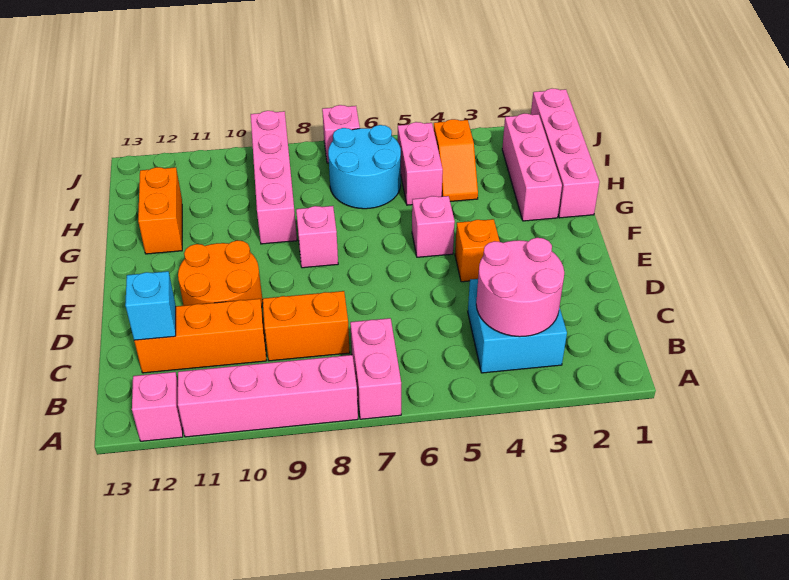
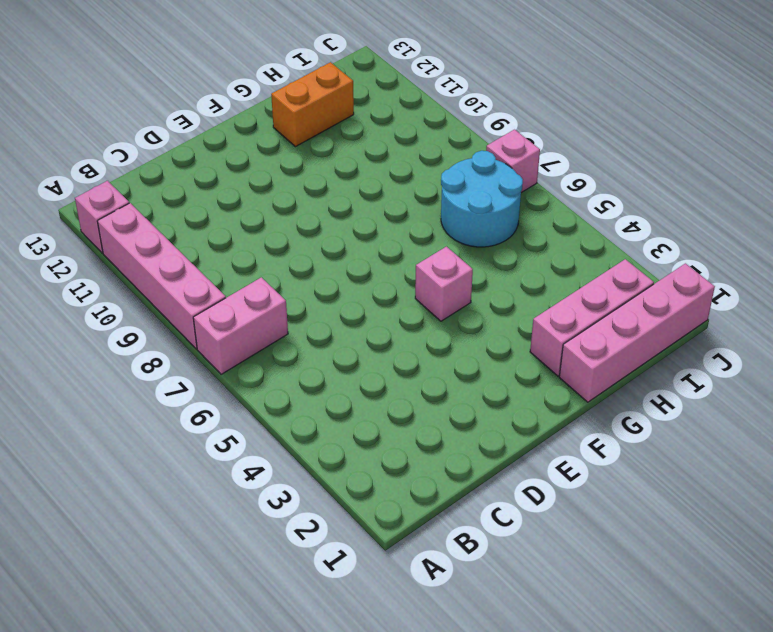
none -> cyan brick B3:C4 level 1
none -> orange brick C8:C9 level 1
none -> orange brick C10:C12 level 1

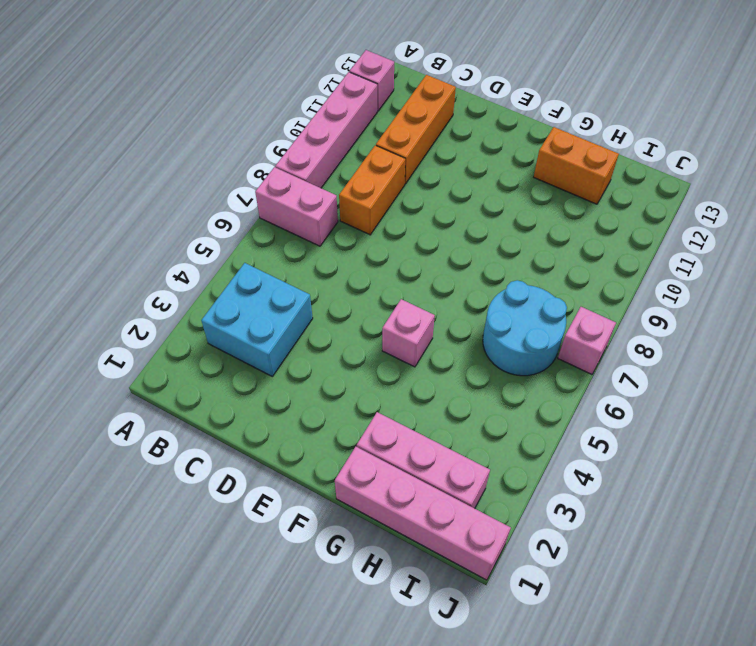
none -> orange round brick D10:E11 level 1
none -> orange brick E4 level 1
none -> pink brick F8 level 1

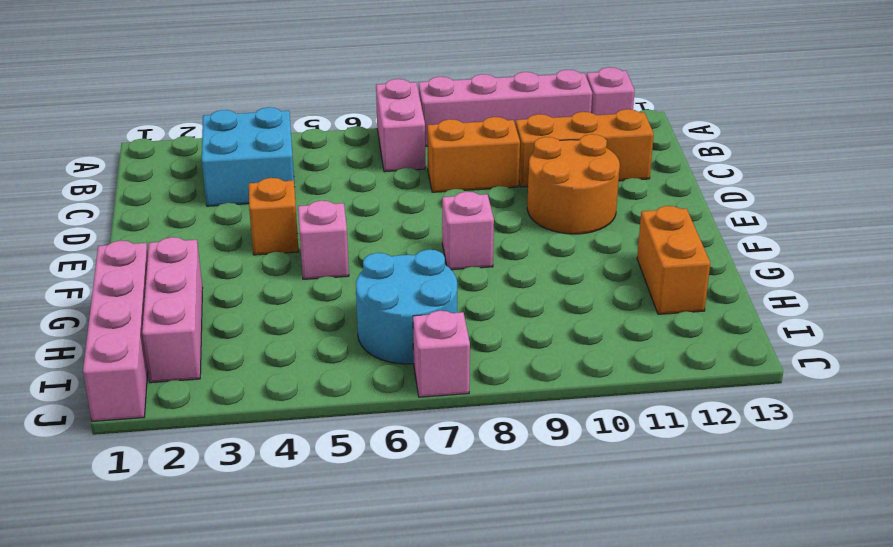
none -> pink brick G9:J9 level 1
none -> orange slope H4:I4 level 1 top I
none -> pink brick H5:I5 level 1

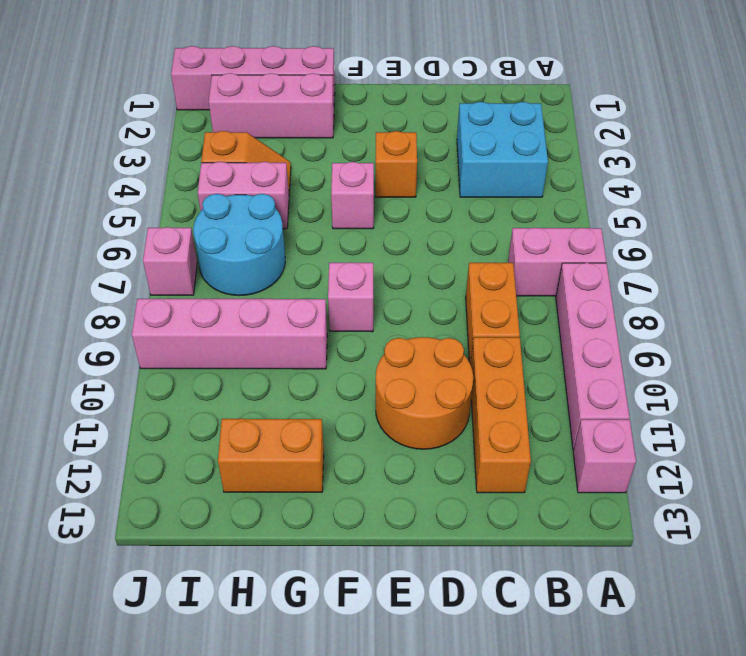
none -> pink round brick B3:C4 level 2
none -> cyan brick C12 level 2

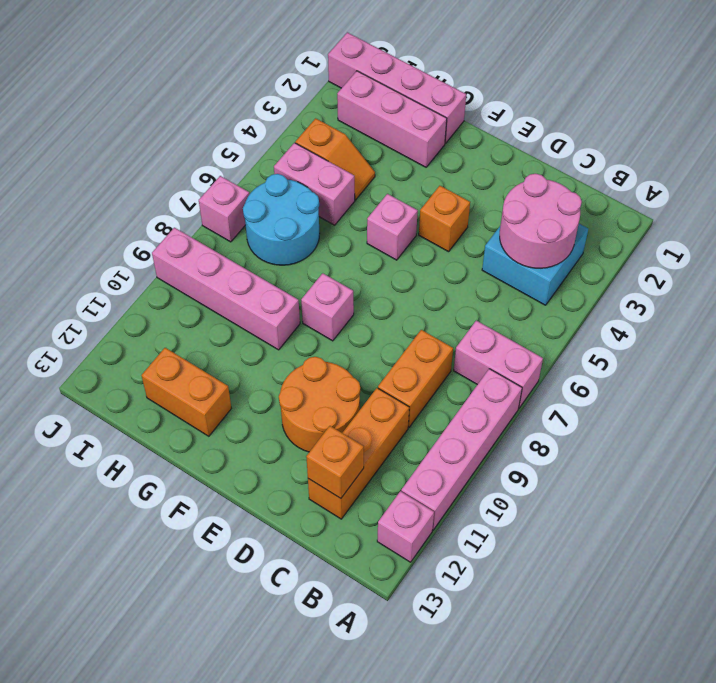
orange brick C12 level 2 -> cyan brick C12 level 2

